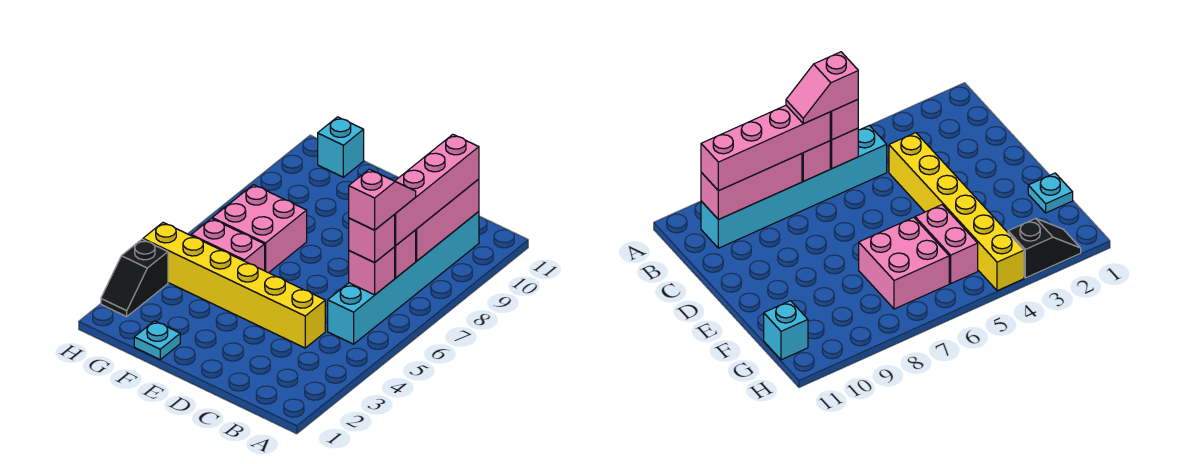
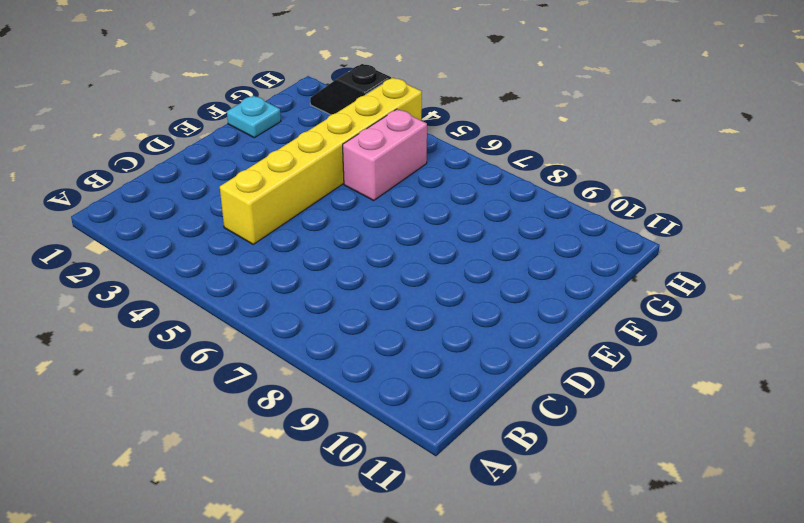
none -> cyan brick B5:B10 level 1
none -> pink brick F6:G7 level 1
none -> cyan brick G11 level 1

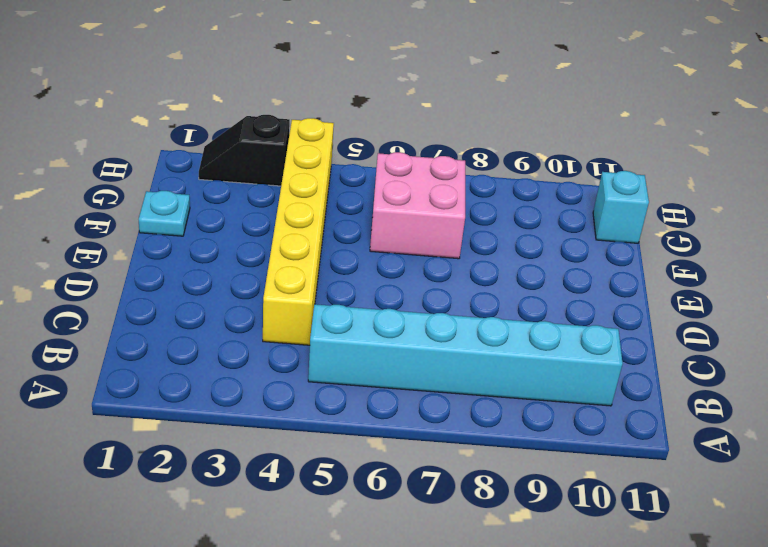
none -> pink brick F5:G5 level 1
none -> pink brick B6 level 2
none -> pink brick B7 level 2

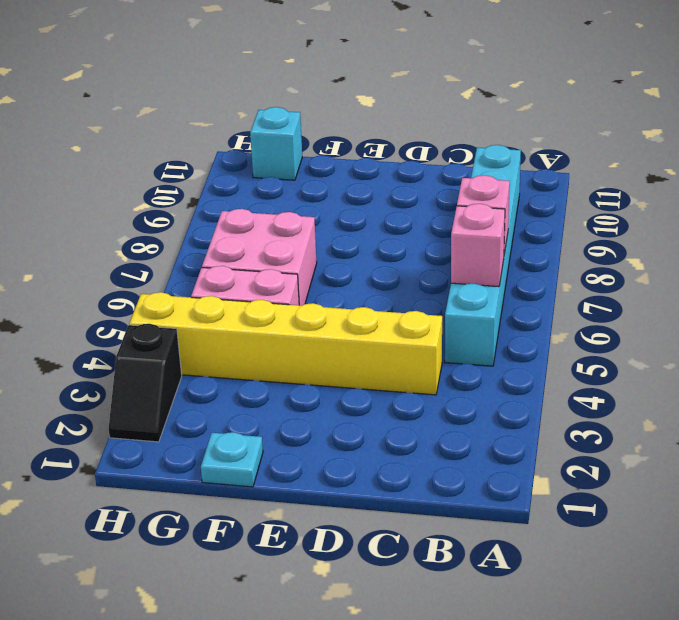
none -> pink brick B8:B10 level 2
none -> pink brick B6 level 3
none -> pink brick B7:B10 level 3

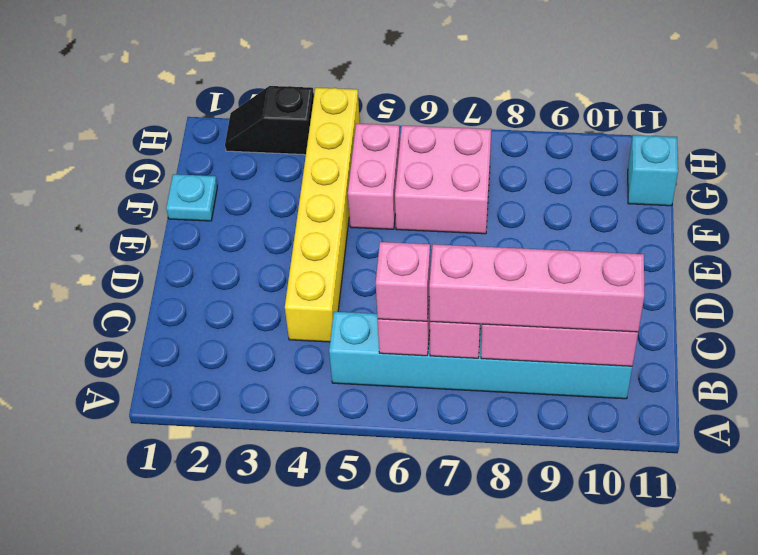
none -> pink slope B6:B7 level 4 top 6

